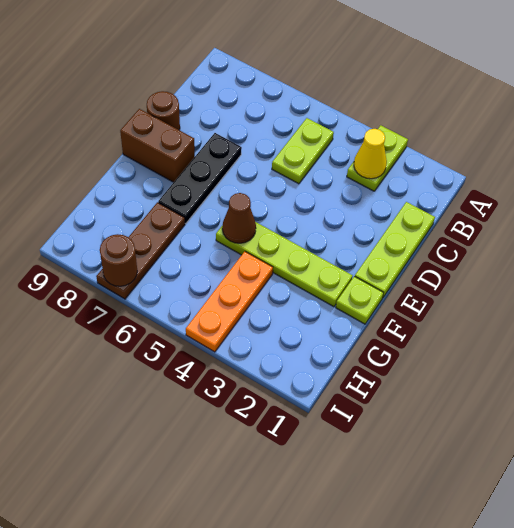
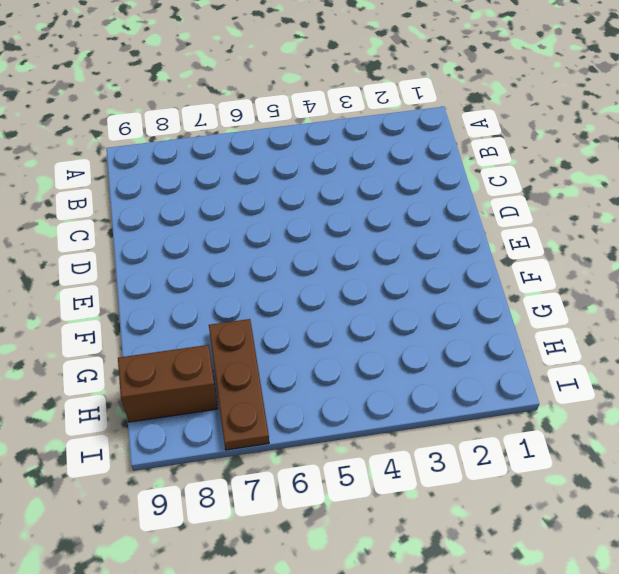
brown brick H8:H9 level 1 -> brown brick E8:E9 level 1
none -> lime plate A3:B3 level 1
none -> lime plate B5:C5 level 1
none -> lime plate C1:E1 level 1

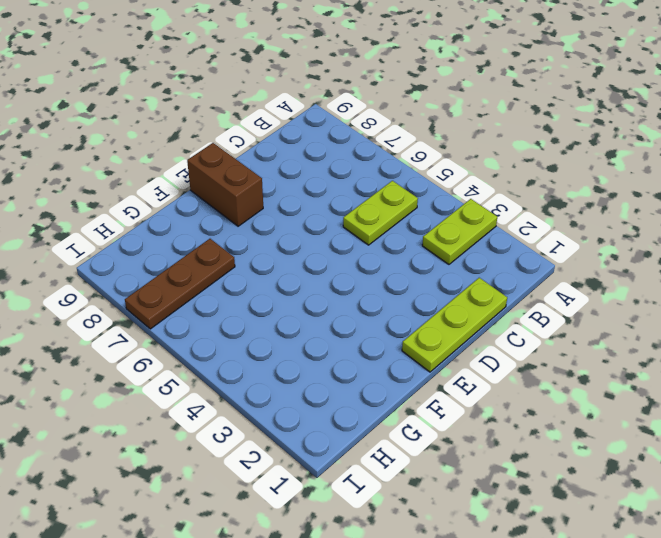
none -> black plate D7:F7 level 1
none -> brown round brick D9 level 1
none -> lime plate F1 level 1

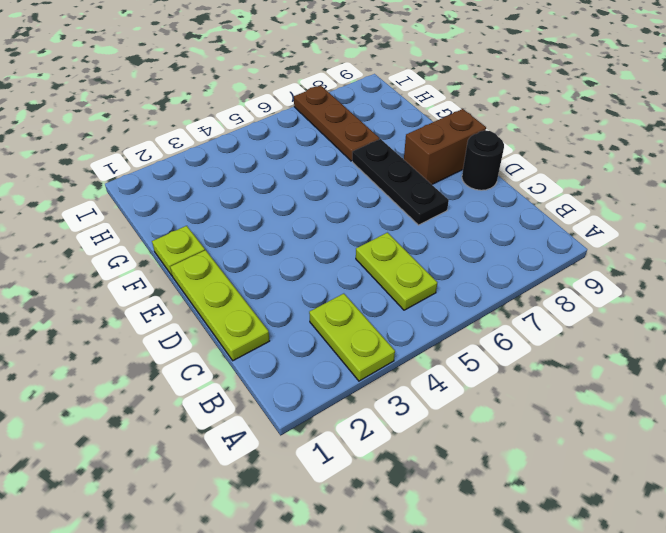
black round brick D9 level 1 -> brown round brick D9 level 1
none -> lime plate F2:F5 level 1
none -> orange plate G4:I4 level 1
none -> yellow cone B3 level 2

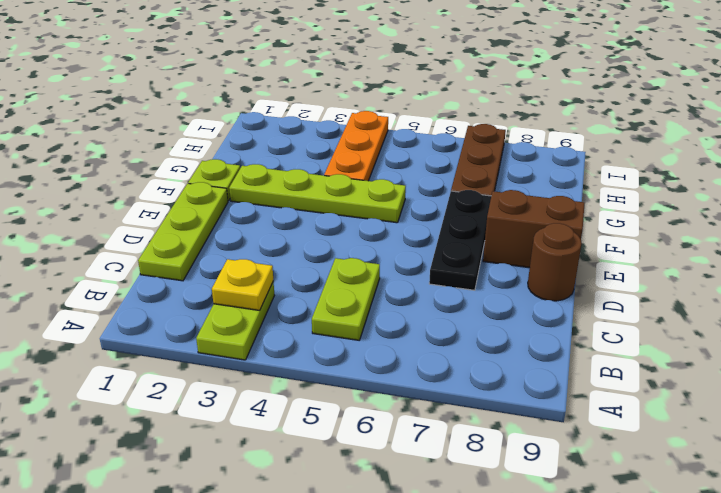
yellow plate B3 level 2 -> yellow cone B3 level 2
none -> brown cone F5 level 2
none -> brown round brick I7 level 2

